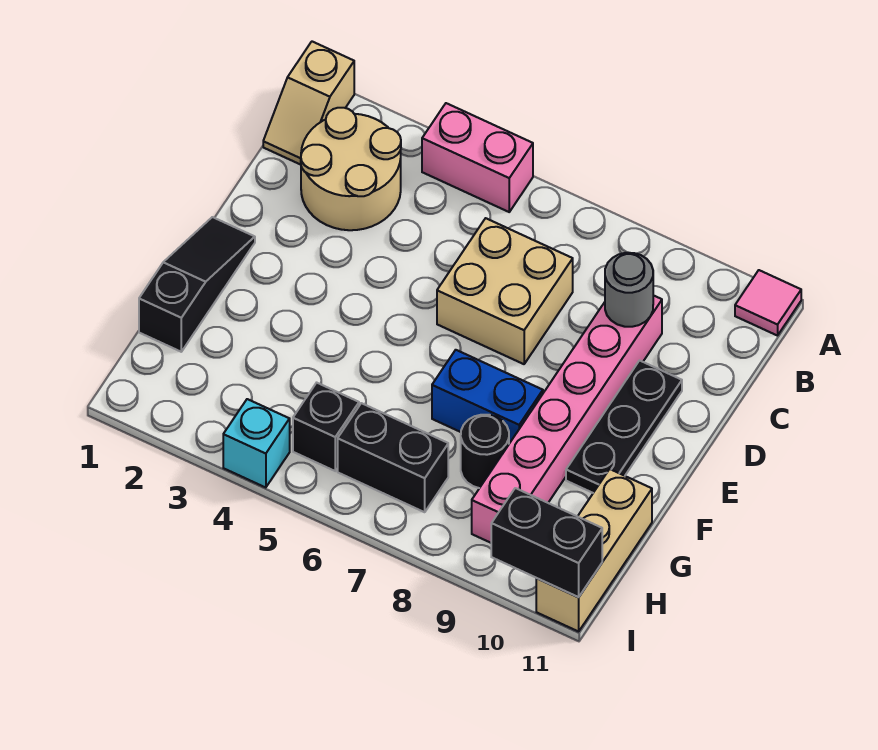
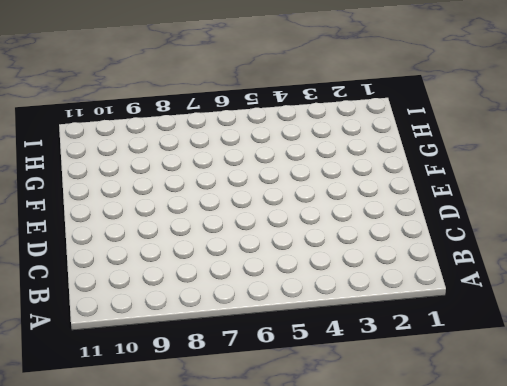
none -> tan slope A1:B1 level 1 top A
none -> pink brick A4:A5 level 1
none -> pink tile A11 level 1

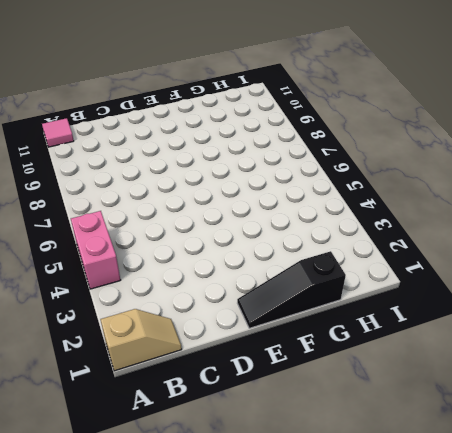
none -> tan round brick B2:C3 level 1
none -> tan brick C6:D7 level 1
none -> pink brick C9:H9 level 1

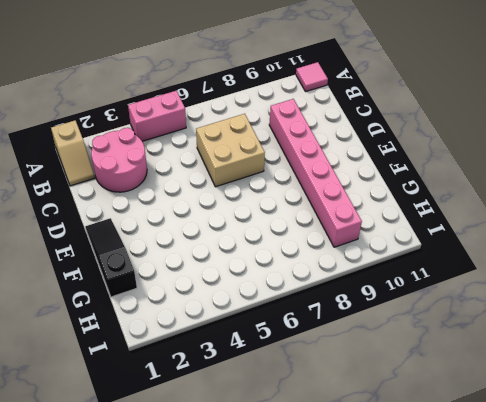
pink round brick B2:C3 level 1 -> tan round brick B2:C3 level 1
none -> black plate D10:F10 level 1
none -> blue brick F7:F8 level 1
none -> black round brick G8 level 1

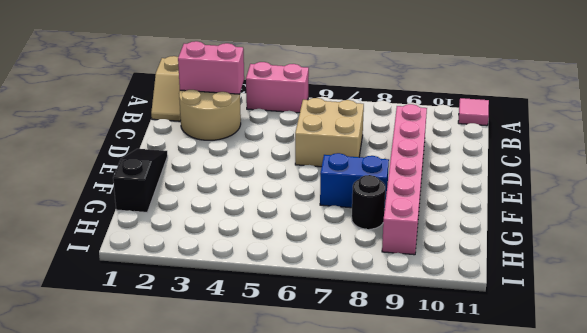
pink brick B2:B3 level 2 -> none
none -> black plate D10:F10 level 1
none -> tan brick G11:I11 level 1
none -> black brick H5 level 1

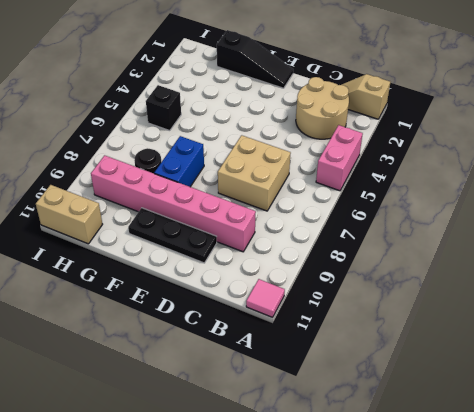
tan brick H11:I11 level 1 -> tan brick G11:I11 level 1
none -> black brick H6:H7 level 1
none -> cyan brick I4 level 1
none -> grey round brick C9 level 2

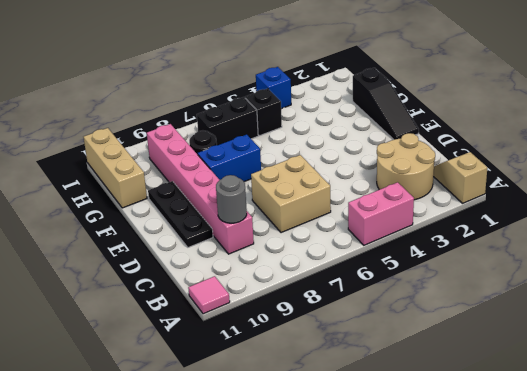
blue brick I4 level 1 -> cyan brick I4 level 1
none -> black brick I10:I11 level 2

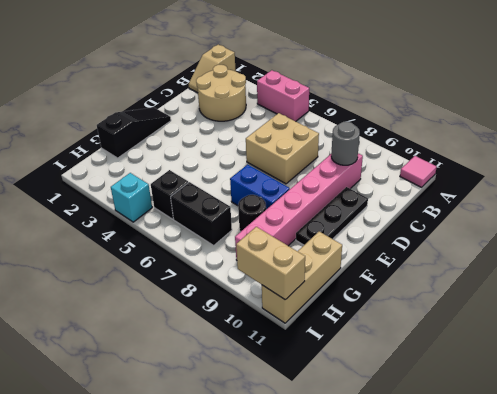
tan brick I10:I11 level 2 -> black brick I10:I11 level 2

